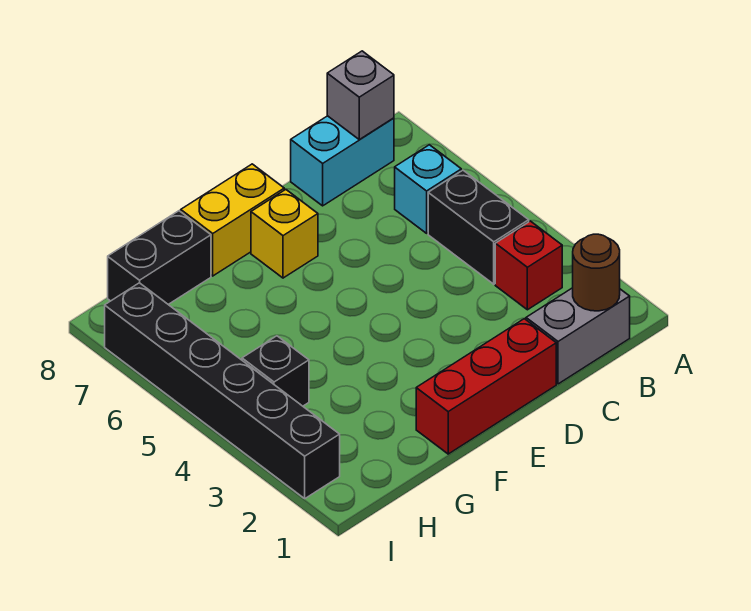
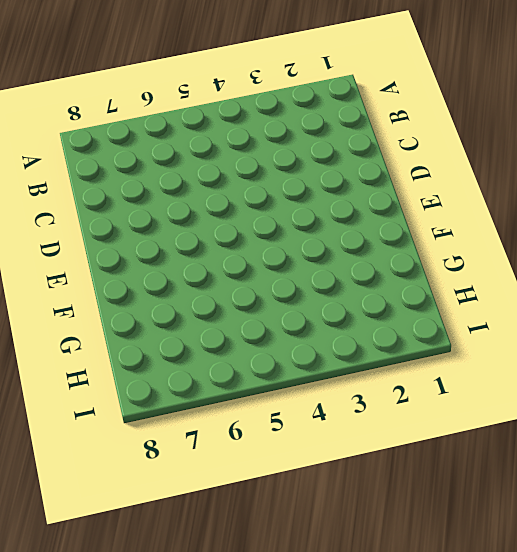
none -> grey brick B1:C1 level 1
none -> red brick B3 level 1
none -> black brick B4:B5 level 1

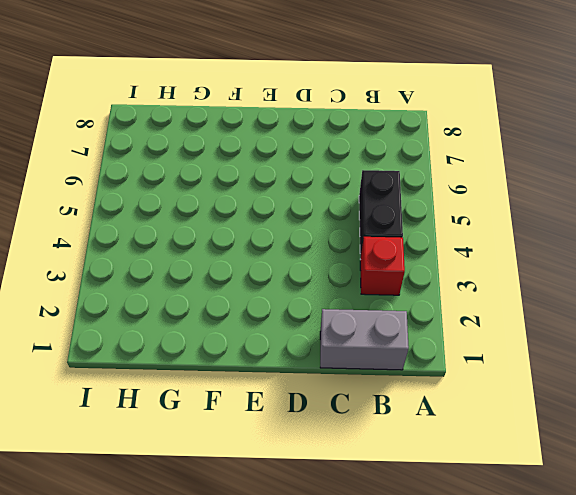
none -> cyan brick B6 level 1
none -> cyan brick B8:C8 level 1
none -> red brick D1:F1 level 1

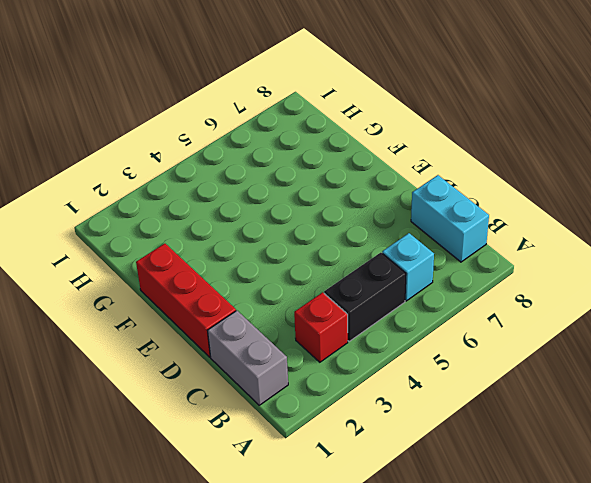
none -> yellow brick E7 level 1
none -> yellow brick E8:F8 level 1
none -> black brick G8:H8 level 1

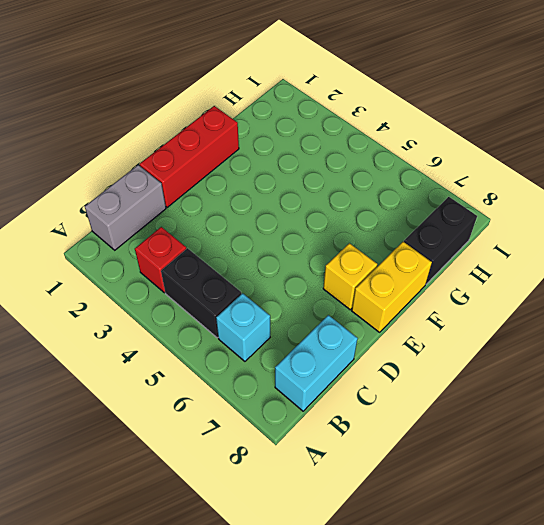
none -> black brick H4 level 1
none -> black brick I2:I7 level 1
none -> brown round brick B1 level 2

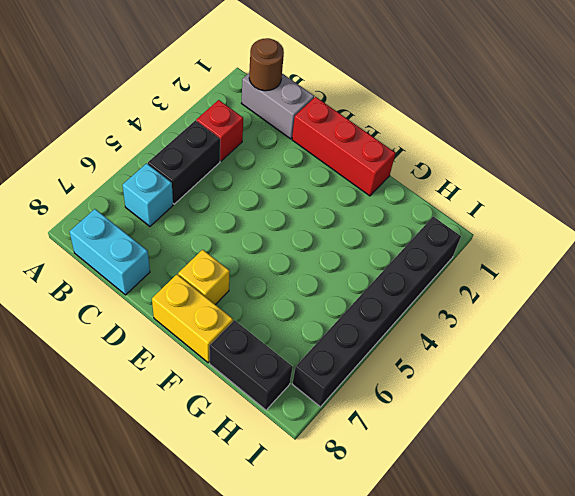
none -> black brick H4 level 1
none -> grey brick B8 level 2

